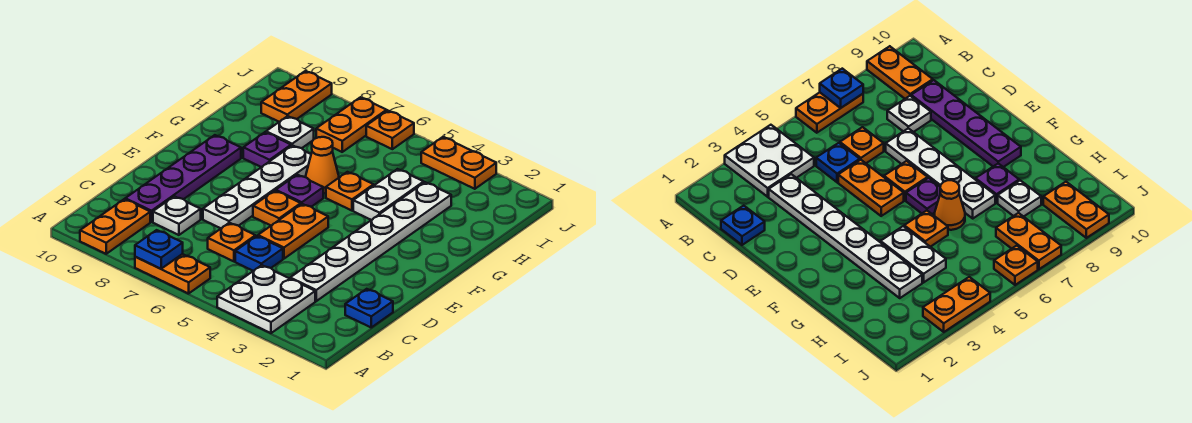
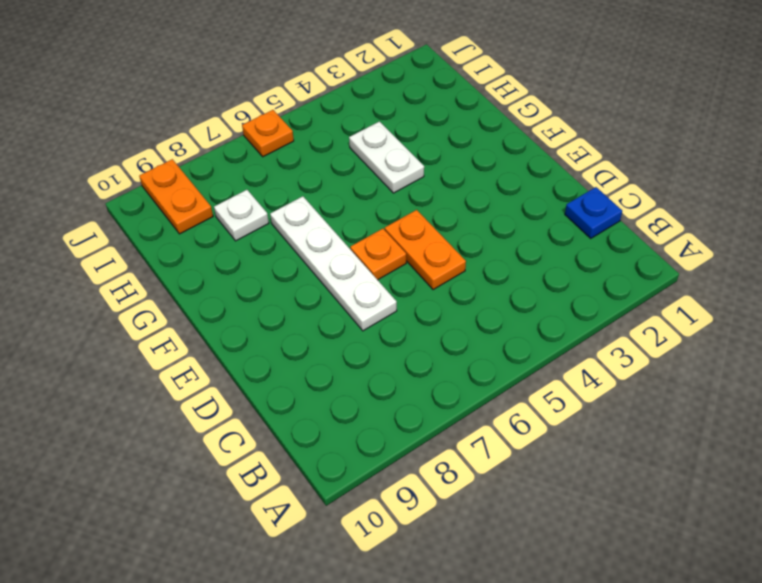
none -> white plate A3:B4 level 1
none -> orange plate A6:A7 level 1
none -> orange plate A9:B9 level 1

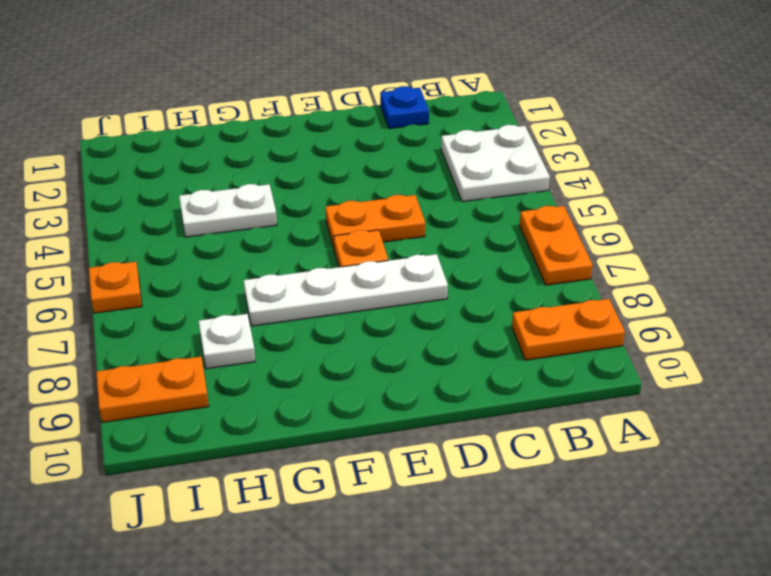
none -> white plate C3:H3 level 1
none -> blue plate C5 level 1
none -> orange plate C6 level 1

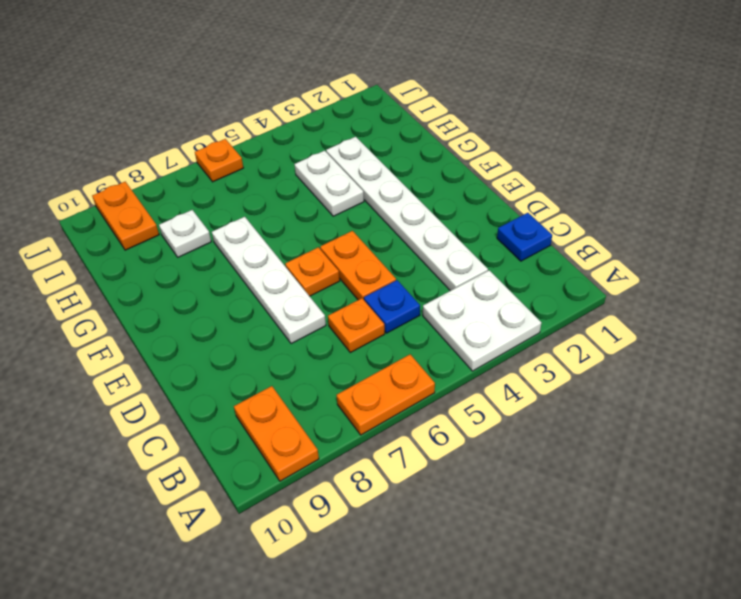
none -> white plate C8 level 1
none -> purple plate C9:F9 level 1
none -> purple plate F6 level 1

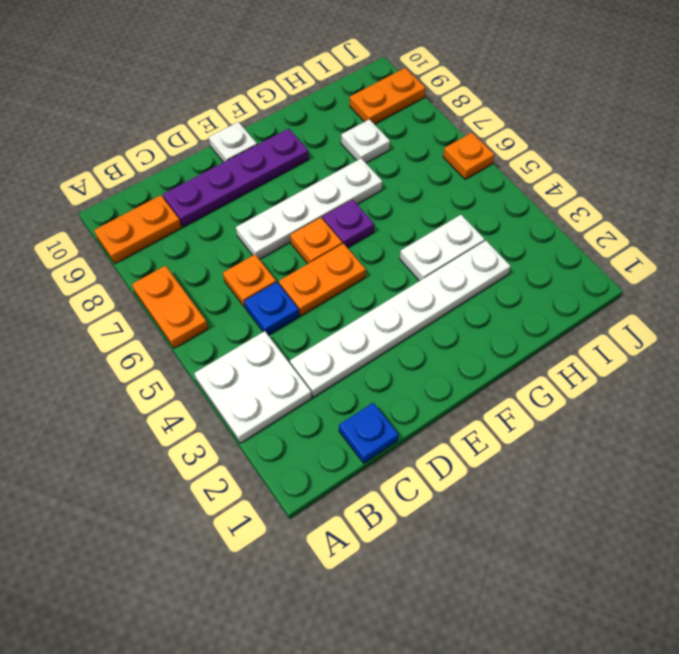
white plate E10 level 1 -> white plate C8 level 1
none -> orange plate G5 level 1
none -> orange cone G6 level 1
none -> purple plate G8 level 1

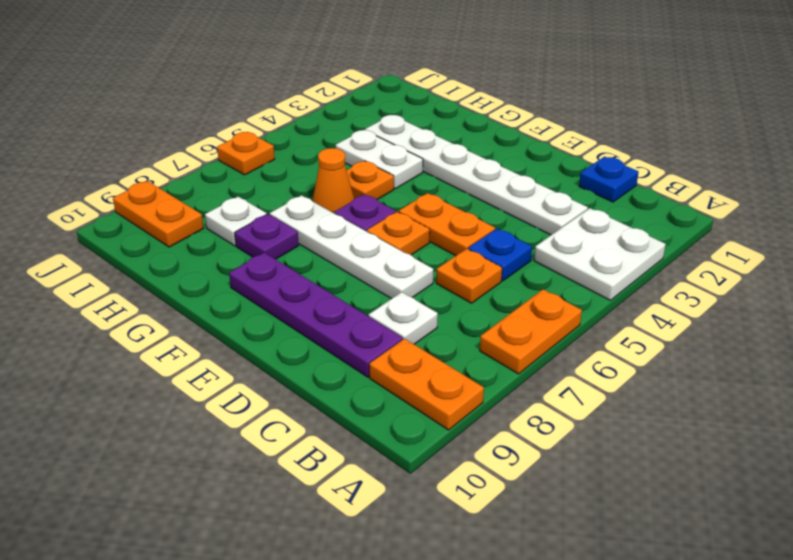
none -> orange plate I7:J7 level 1
none -> orange plate J3:J4 level 1
none -> blue plate A7 level 2

